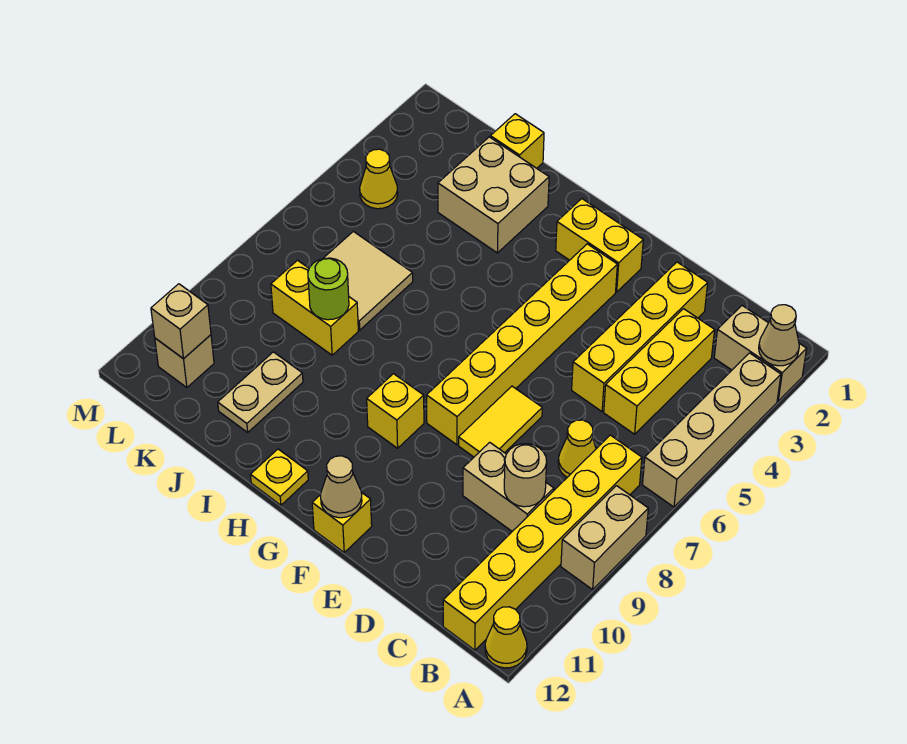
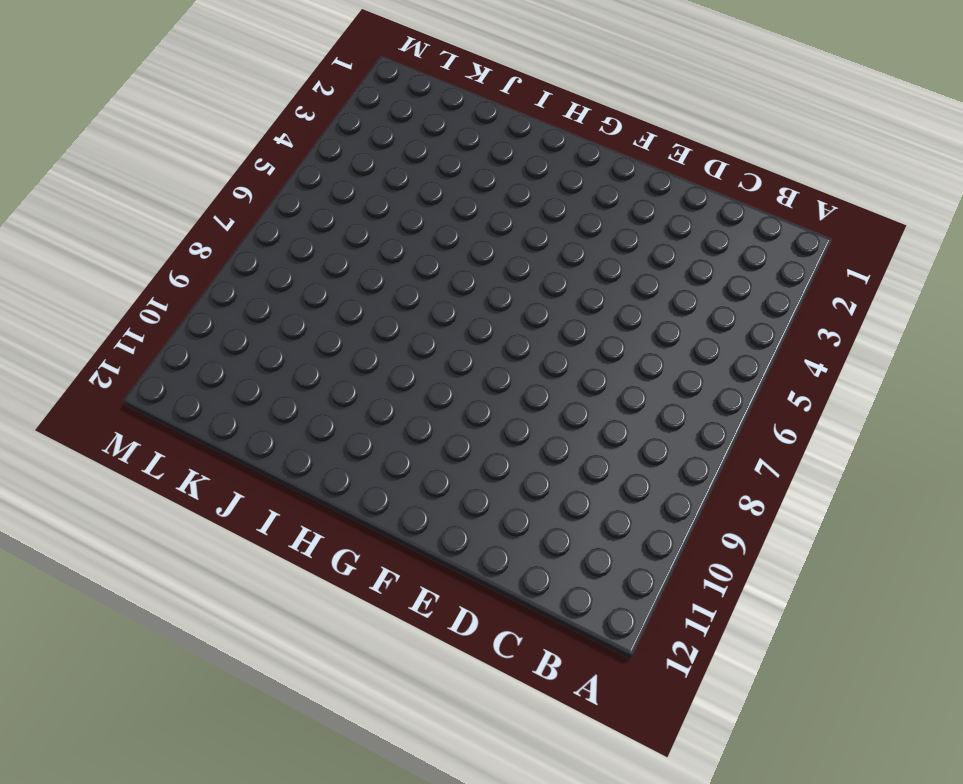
none -> tan brick A2:B2 level 1
none -> tan brick A3:A6 level 1
none -> tan brick A8:A9 level 1

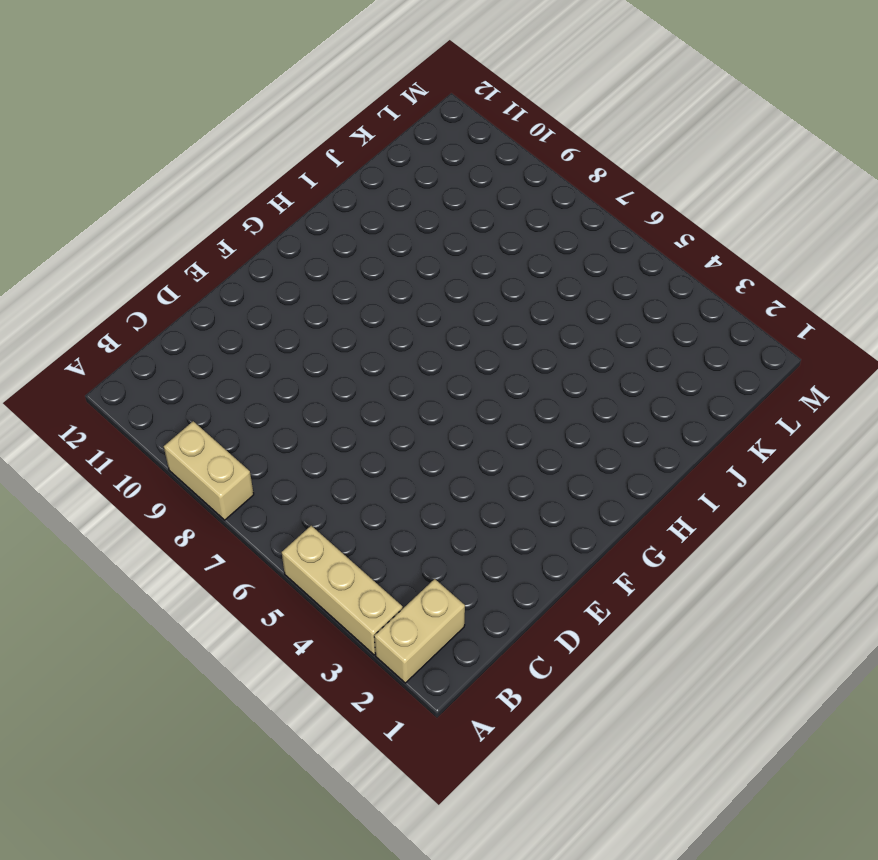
tan brick A3:A5 level 1 -> tan brick A3:A6 level 1
none -> yellow cone A12 level 1
none -> yellow brick B7:B12 level 1
none -> yellow brick C3:C5 level 1

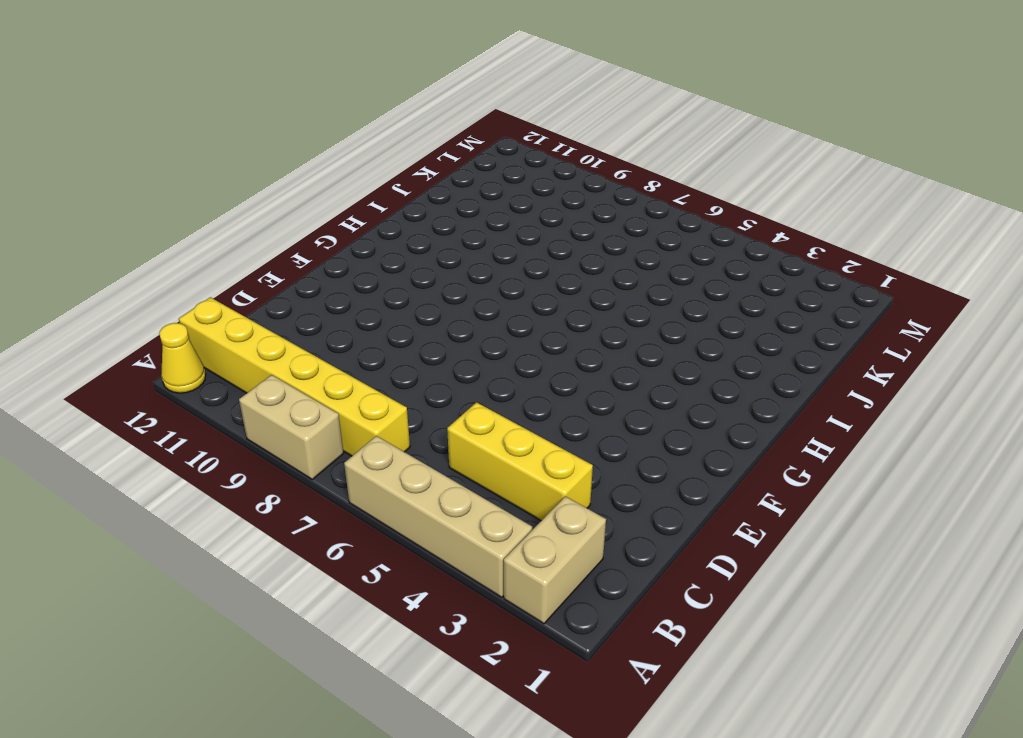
none -> yellow cone C7 level 1
none -> tan brick C9:D9 level 1
none -> yellow brick D2:D5 level 1

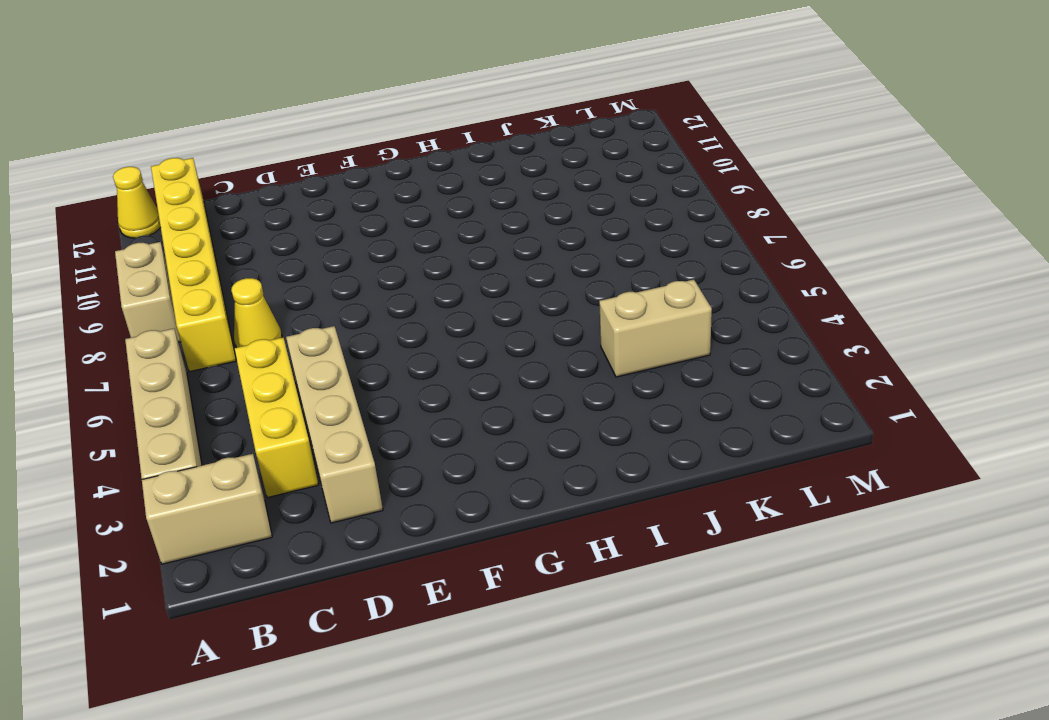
tan brick D2:D5 level 1 -> yellow brick D2:D5 level 1
tan brick J4:K4 level 1 -> tan brick C9:D9 level 1
none -> yellow tile E7:E8 level 1
none -> yellow brick F2:G2 level 1
none -> yellow brick F3:F8 level 1

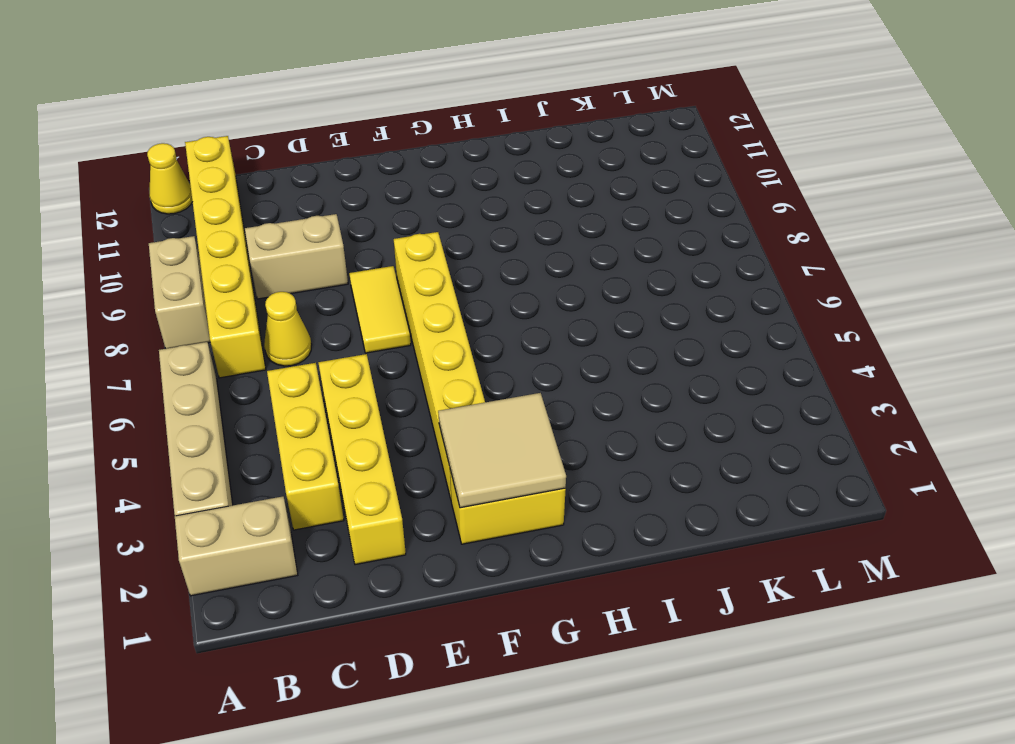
tan tile F2:G3 level 2 -> tan tile J6:K7 level 1
none -> yellow brick F12 level 1
none -> yellow brick G9 level 1
none -> yellow plate H12 level 1

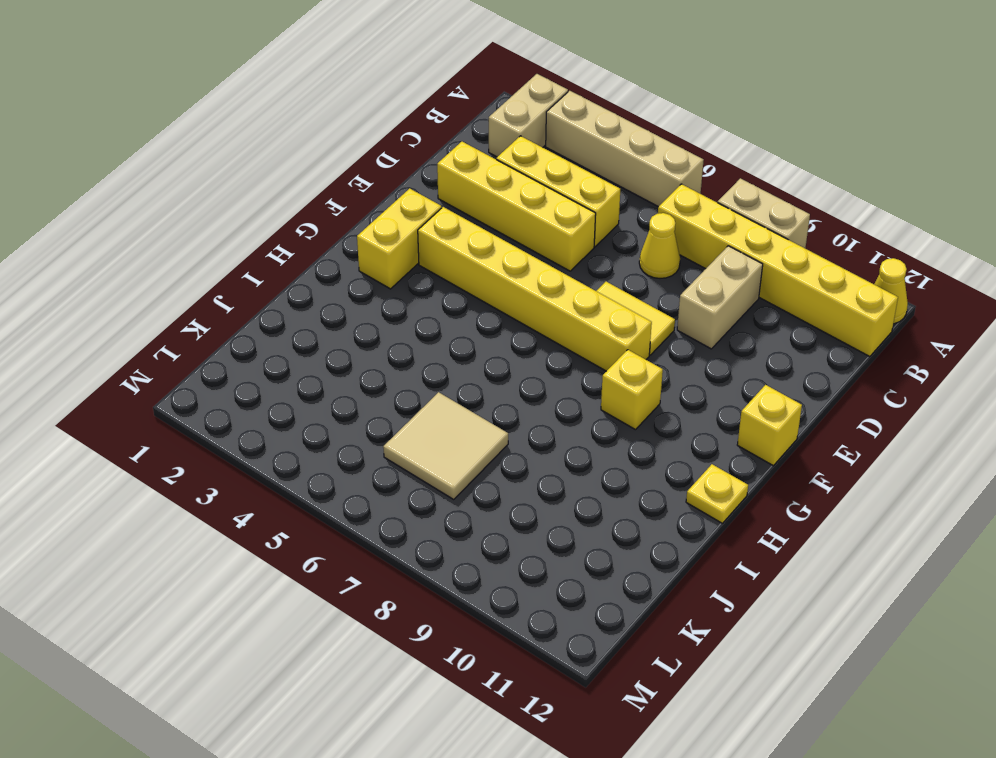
none -> tan brick I2:J3 level 1
none -> yellow brick J1 level 1
none -> yellow brick J8:K8 level 1

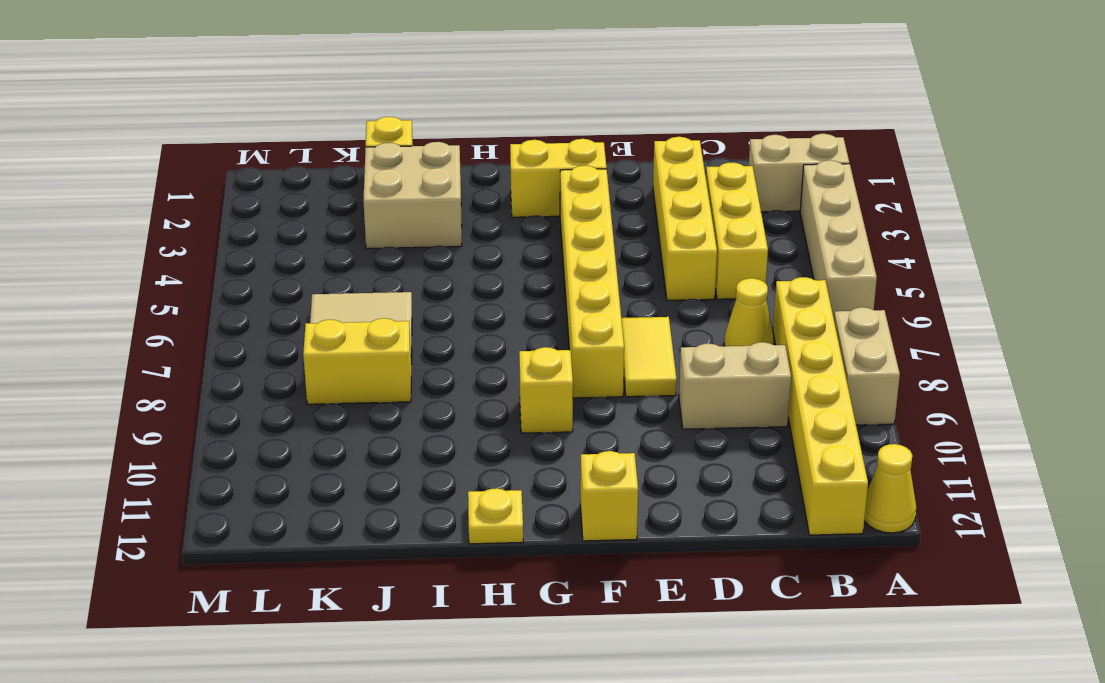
none -> tan plate J10:J11 level 1
none -> yellow cone L4 level 1
none -> tan brick L11 level 1

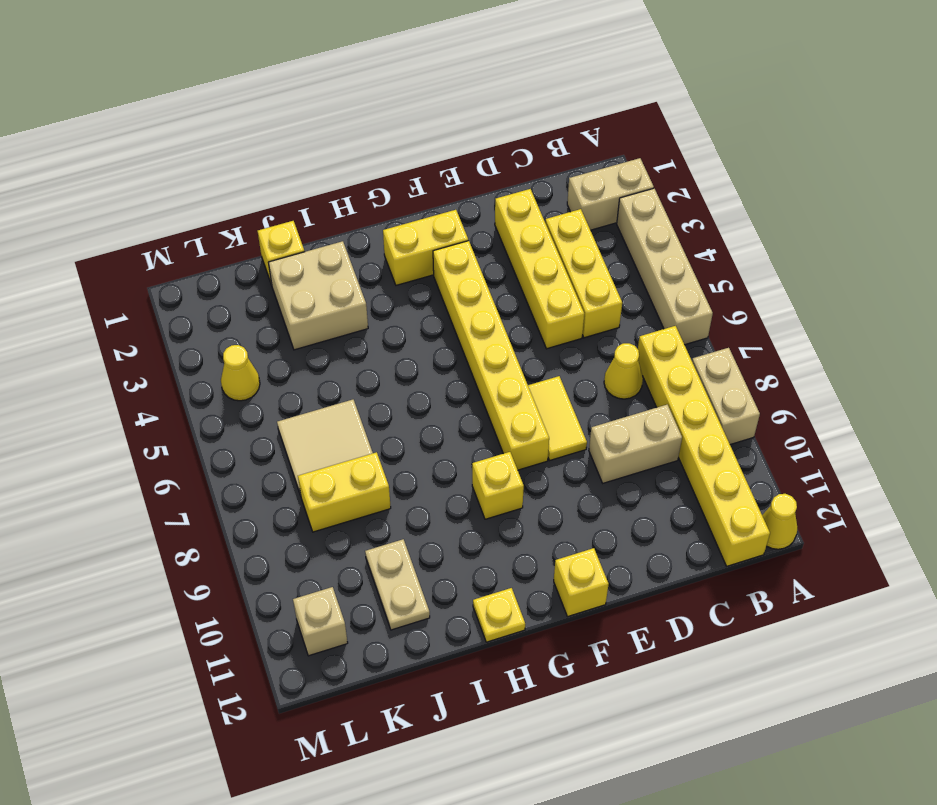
none -> tan cone A2 level 2
none -> tan round brick C9 level 2
none -> tan cone F12 level 2

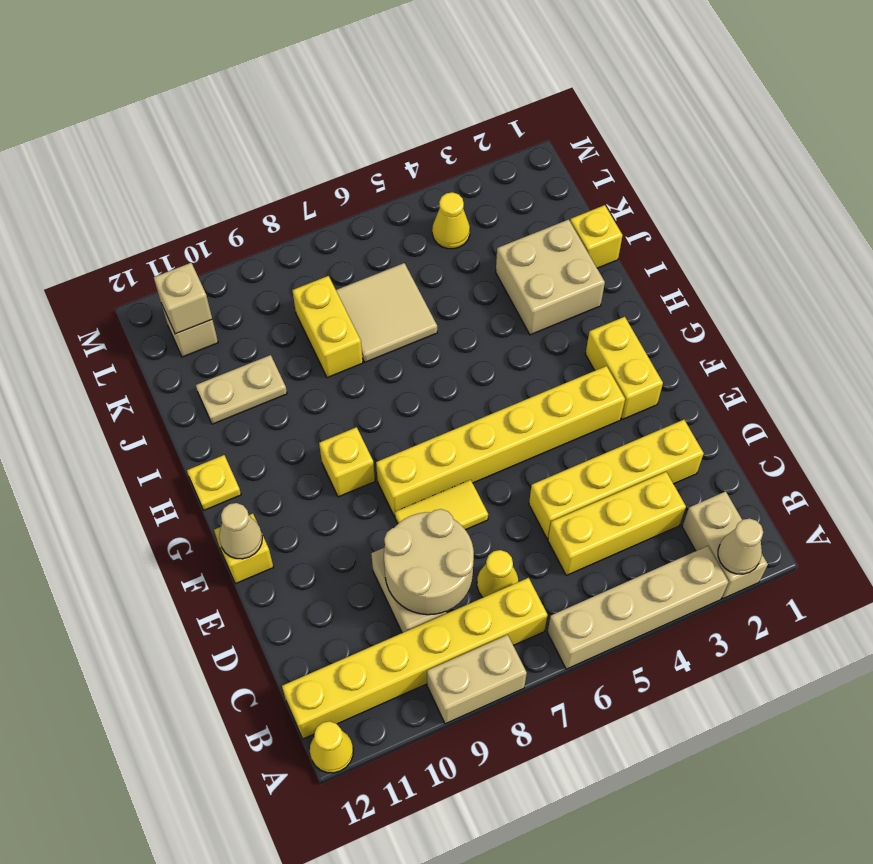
tan round brick C8:D9 level 2 -> tan round brick C9 level 2
none -> lime round brick J8 level 2

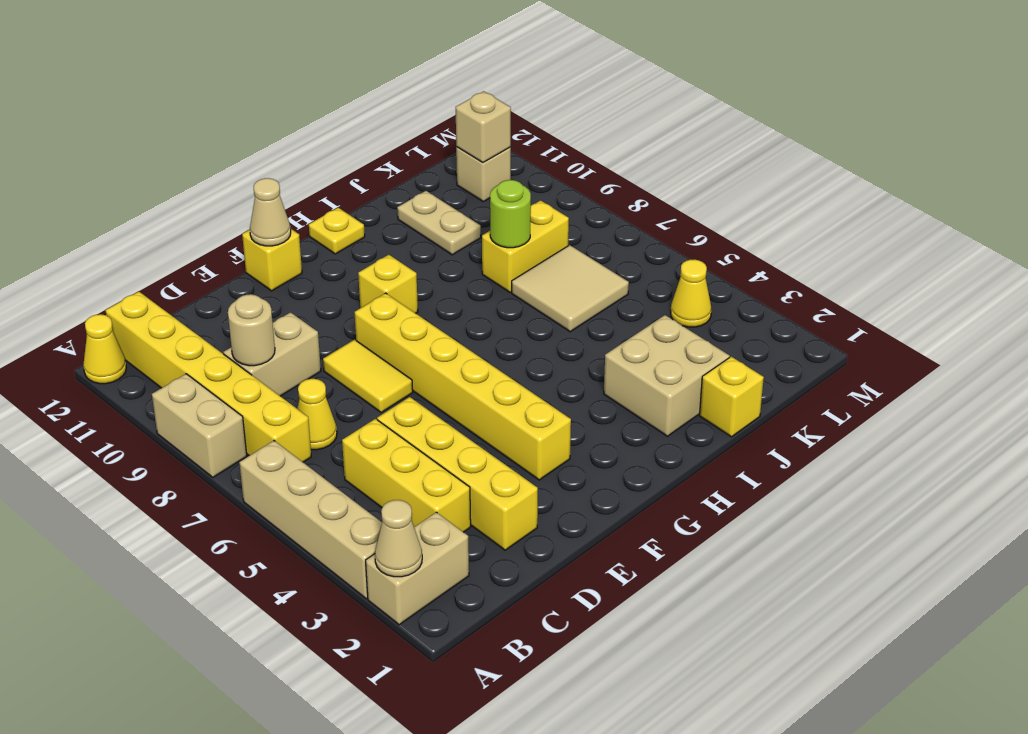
none -> yellow brick F2:G2 level 1

